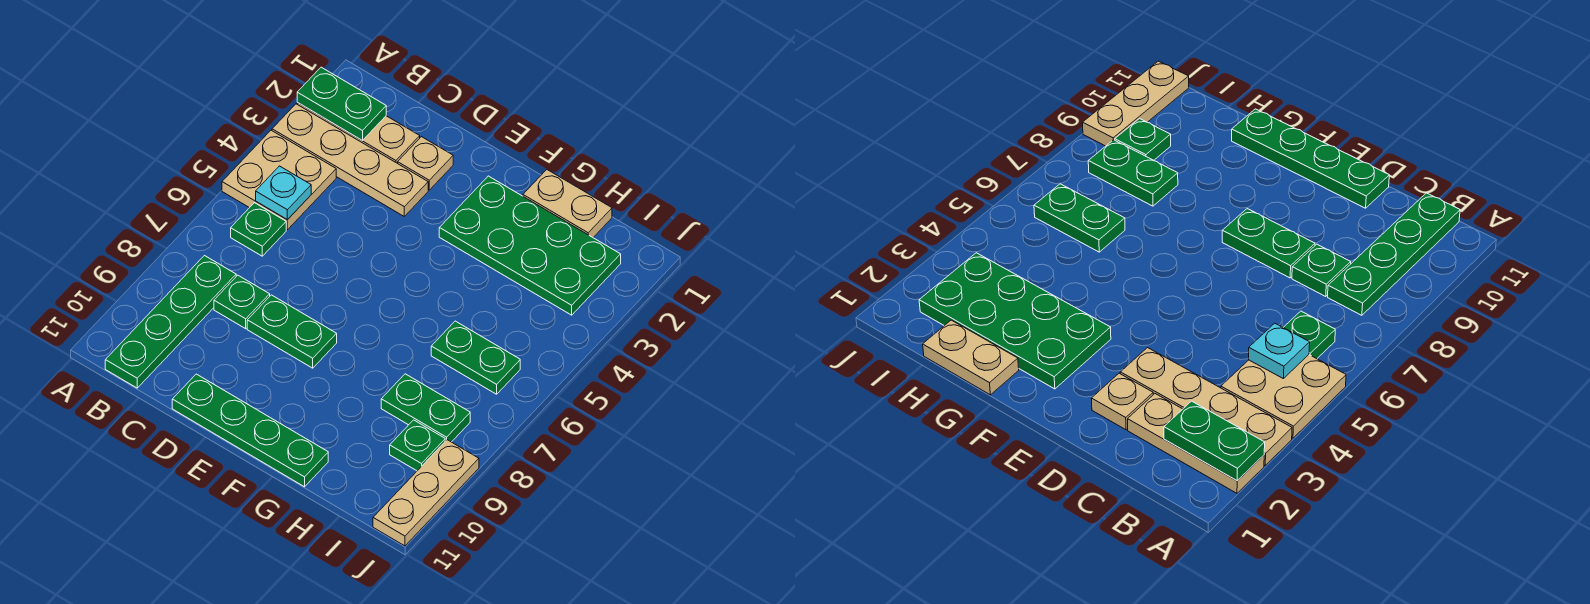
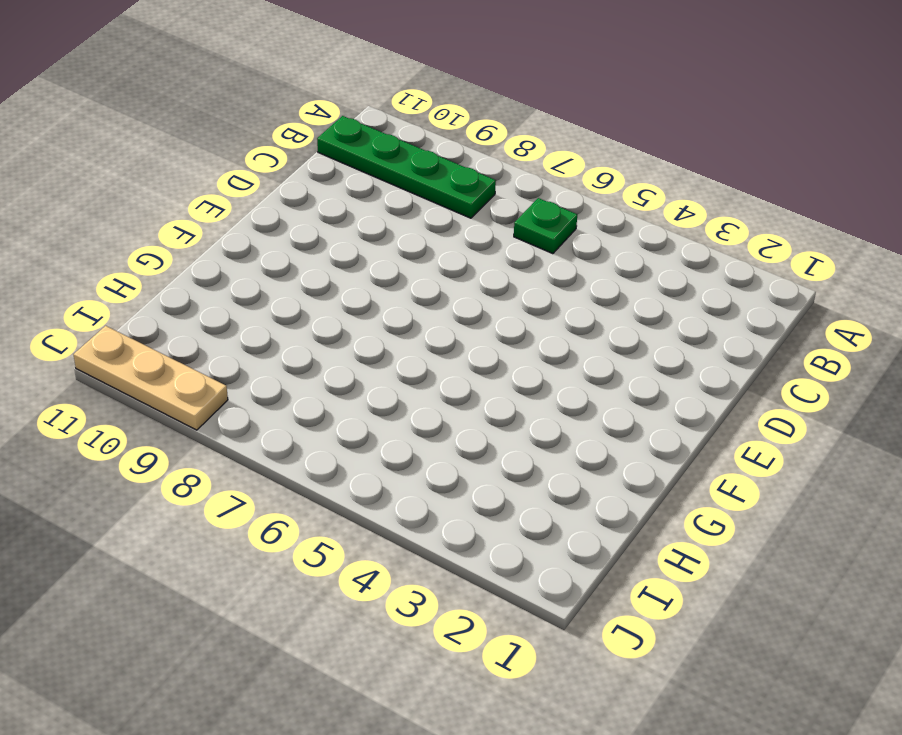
none -> tan plate A2:C2 level 1
none -> tan plate A3:D3 level 1
none -> tan plate A4:B5 level 1

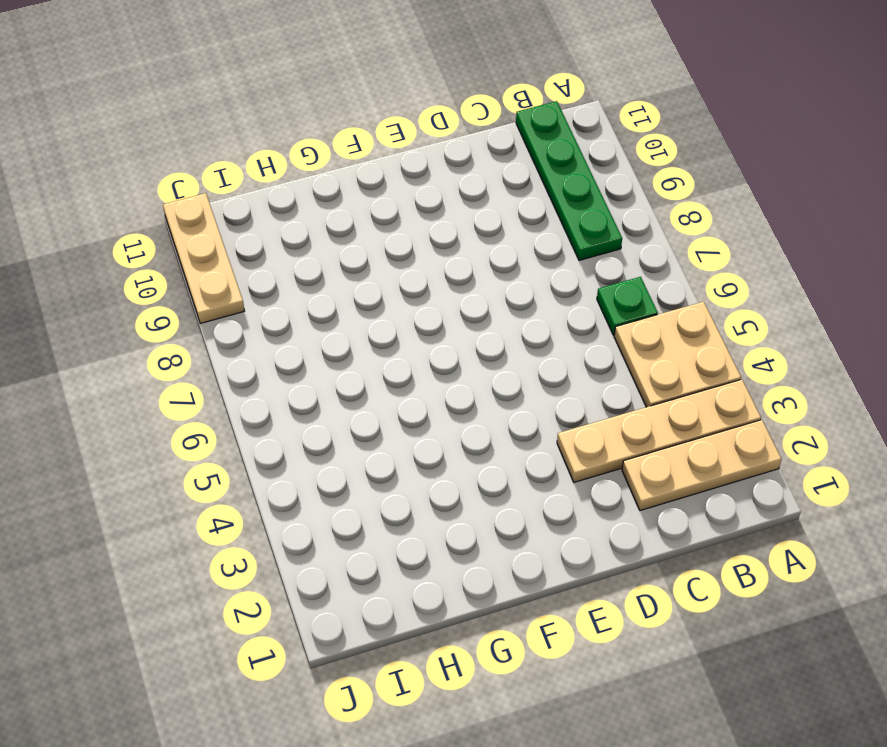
none -> green plate C8 level 1
none -> tan plate D2 level 1
none -> green plate D8:E8 level 1

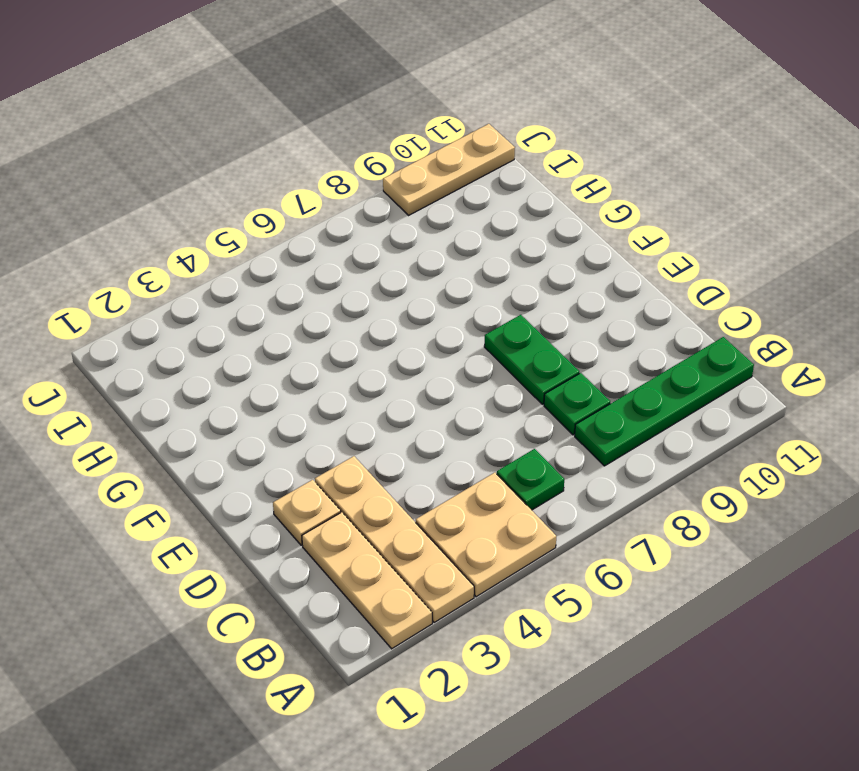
none -> green plate D11:G11 level 1
none -> green plate F2:I3 level 1
none -> tan plate G1:H1 level 1

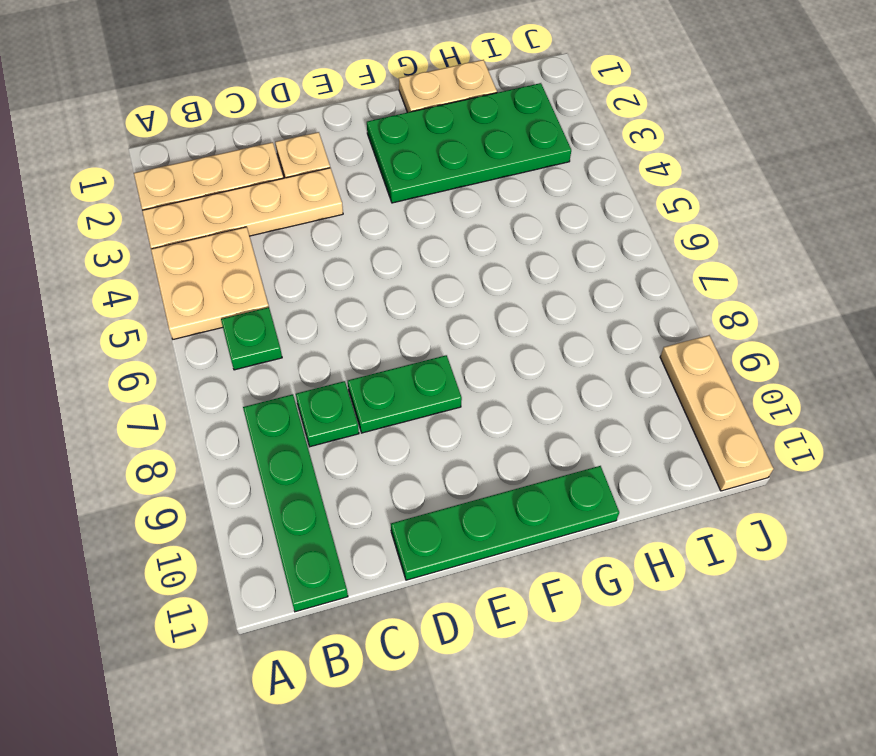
none -> green plate H6:I6 level 1
none -> green plate H8:I8 level 1
none -> green plate I9 level 1

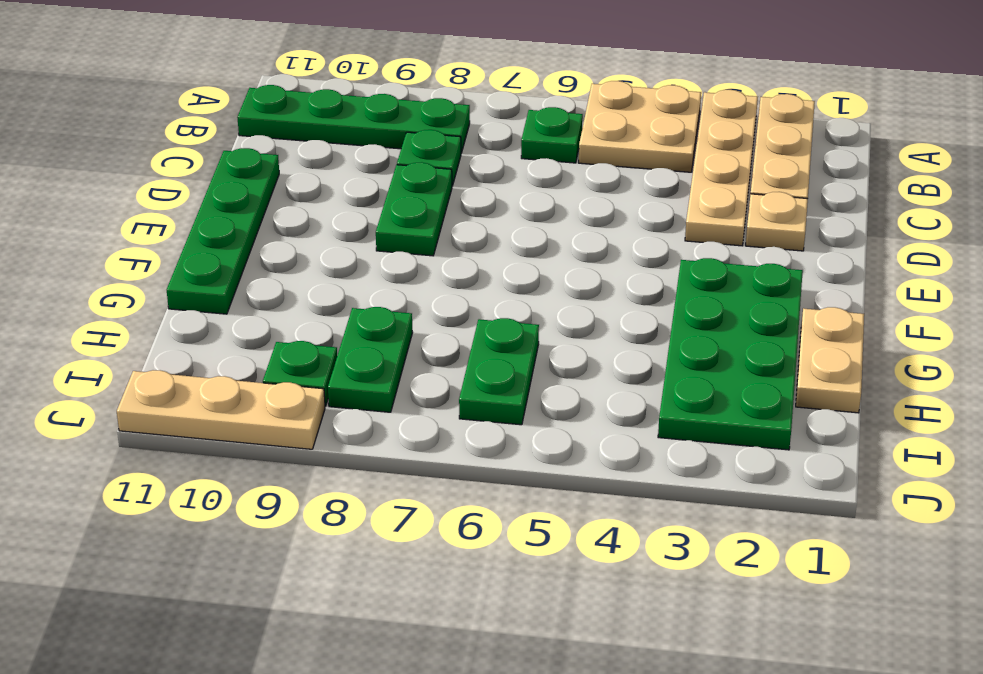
none -> green plate A2:B2 level 2
none -> cyan plate B5 level 2

